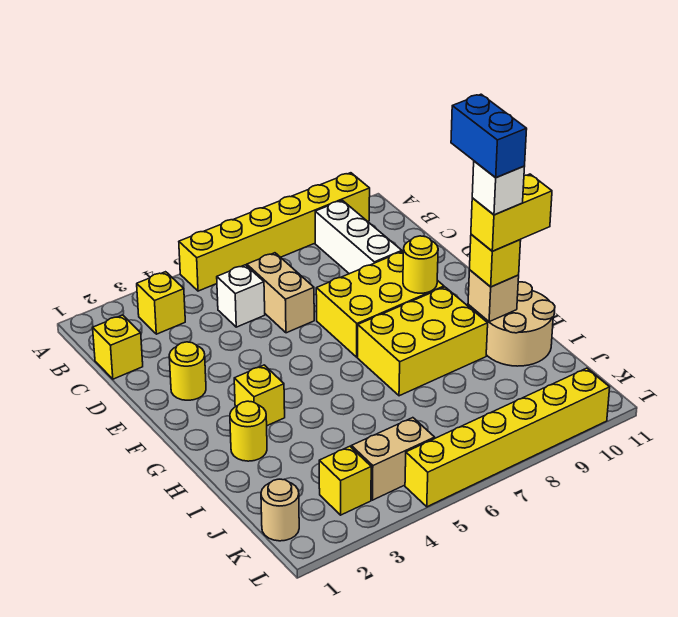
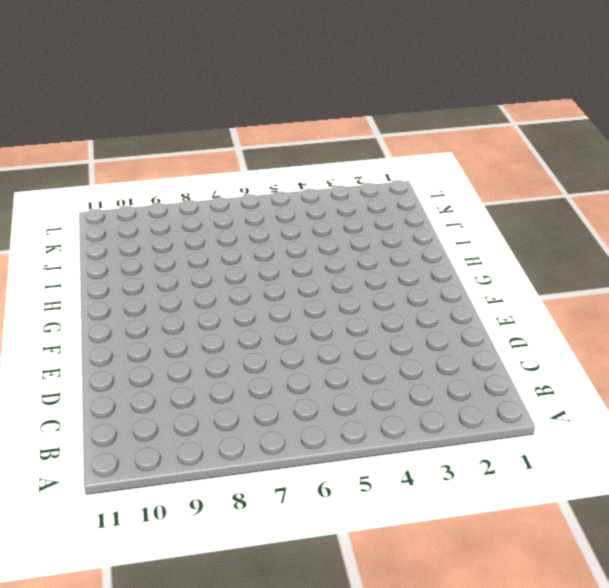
none -> yellow brick A5:A10 level 1
none -> yellow brick B3 level 1
none -> white brick B9:D9 level 1

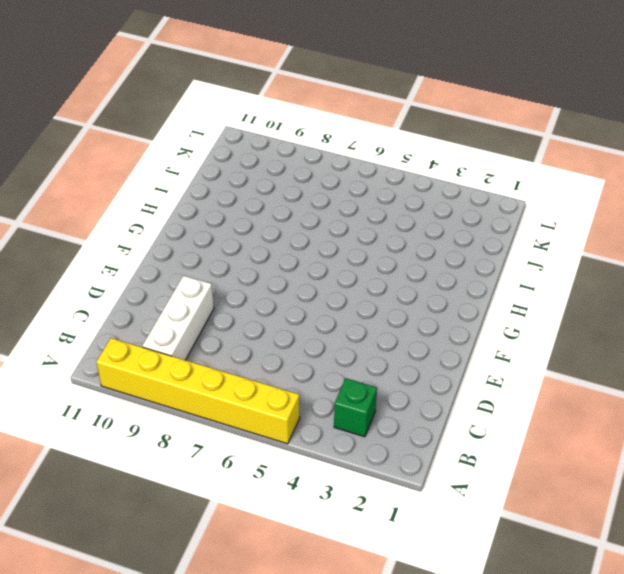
green brick B3 level 1 -> yellow brick B3 level 1
none -> yellow brick C1 level 1
none -> white brick C5 level 1
none -> tan brick C6:D6 level 1

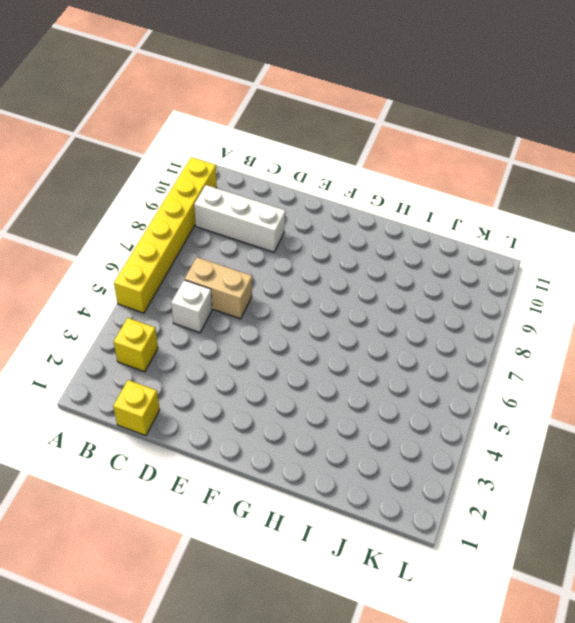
none -> yellow round brick E2 level 1
none -> yellow brick E7:F9 level 1
none -> yellow brick G3 level 1

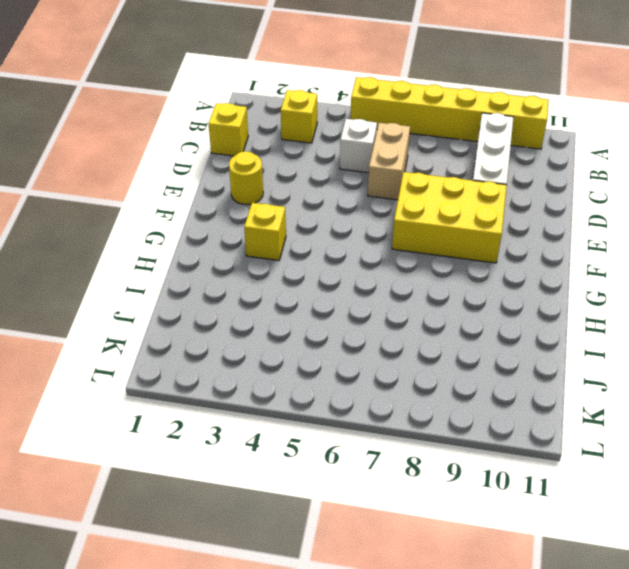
none -> yellow brick G7:H9 level 1
none -> yellow round brick H2 level 1
none -> tan round brick H10:I11 level 1

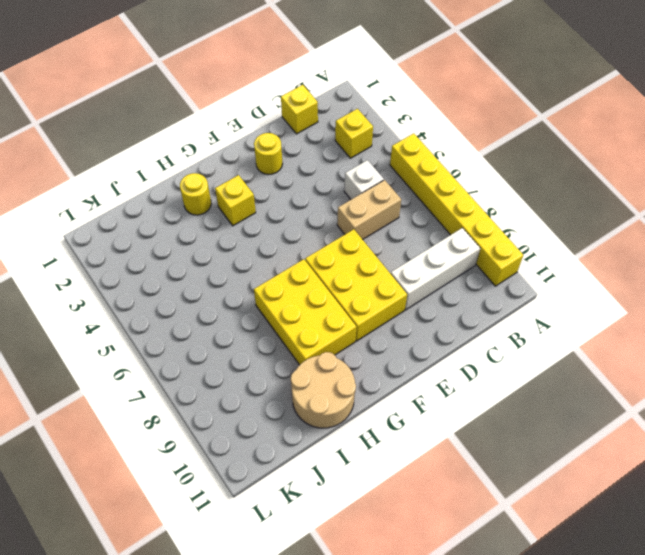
none -> tan round brick K1 level 1
none -> yellow brick K3 level 1
none -> tan brick K4:K5 level 1

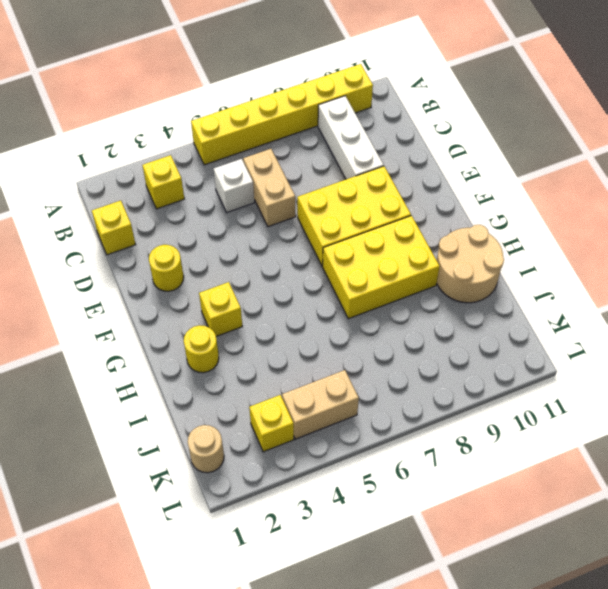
none -> yellow brick L5:L10 level 1
none -> yellow round brick F9 level 2
none -> tan brick H10 level 2

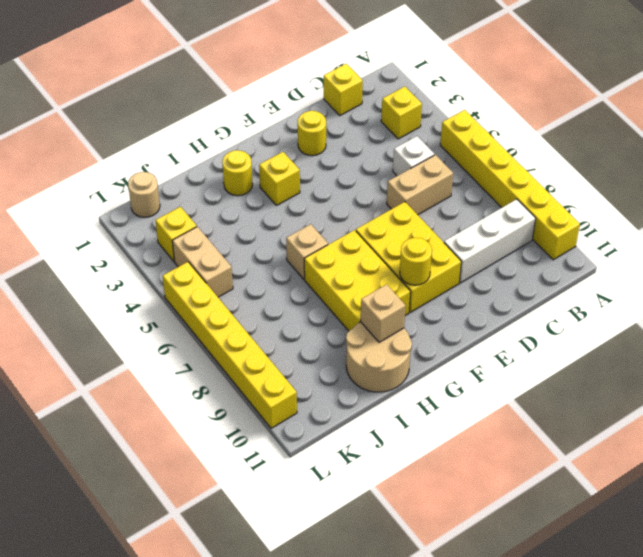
tan brick H6 level 1 -> none
none -> yellow brick H10 level 3
none -> yellow brick H10:H11 level 4
none -> white brick H10 level 5

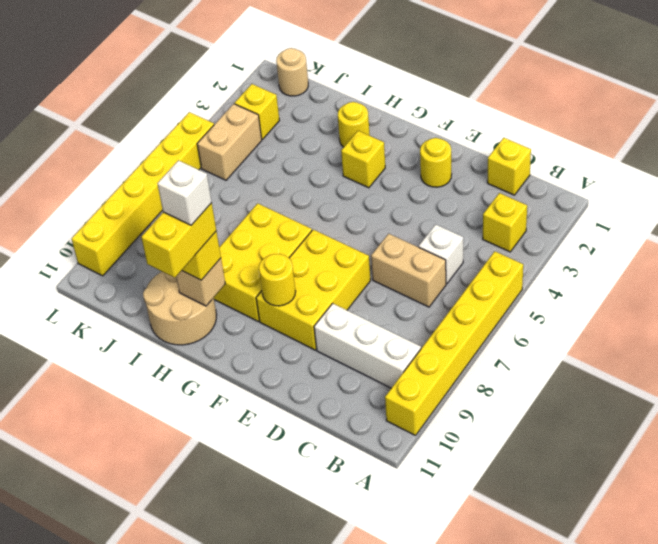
none -> blue brick G10:H10 level 6

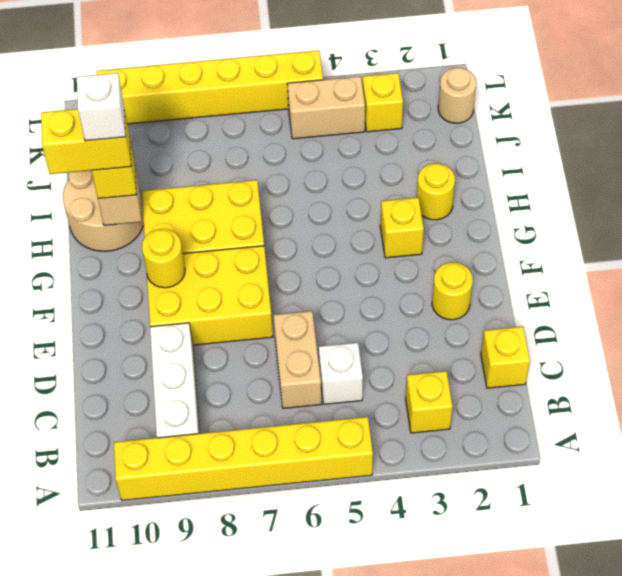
none -> blue brick G10:H10 level 6

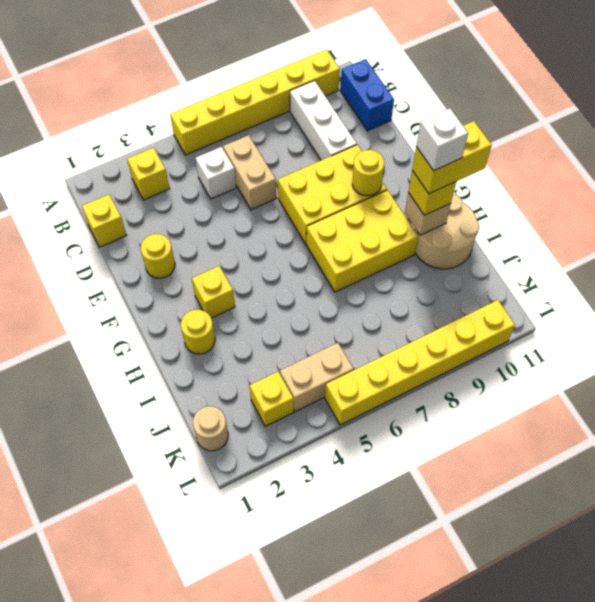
blue brick B11:C11 level 1 -> blue brick G10:H10 level 6

